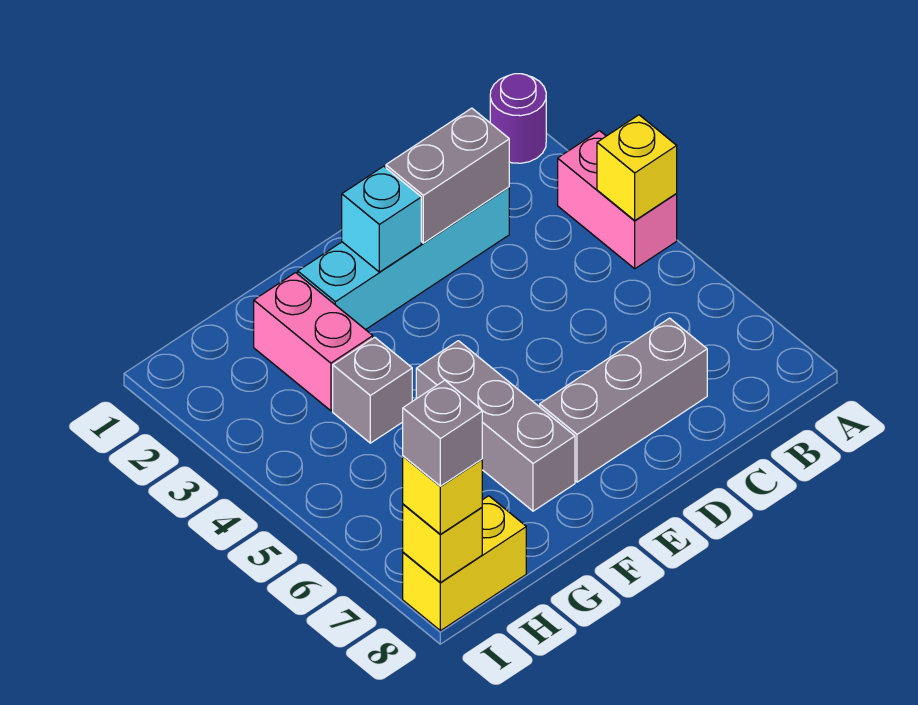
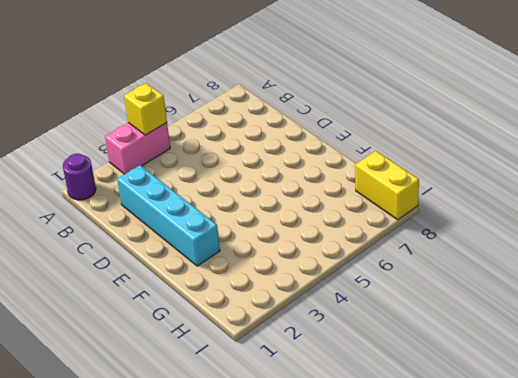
none -> grey brick C7:E7 level 1
none -> grey brick F5:F7 level 1
none -> pink brick G2:G3 level 1

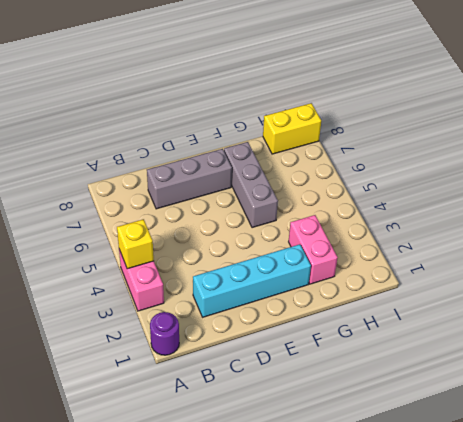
none -> grey brick G4 level 1
none -> grey brick C2:D2 level 2
none -> cyan brick E2 level 2

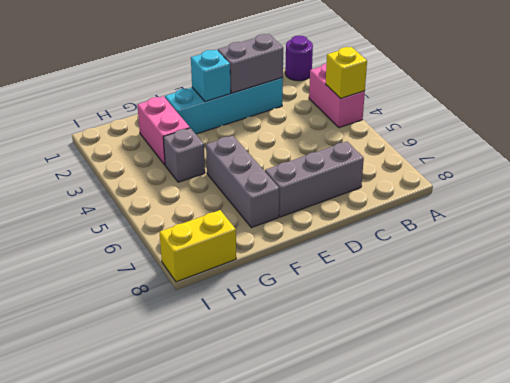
none -> yellow brick I8 level 2
none -> yellow brick I8 level 3
none -> grey brick I8 level 4

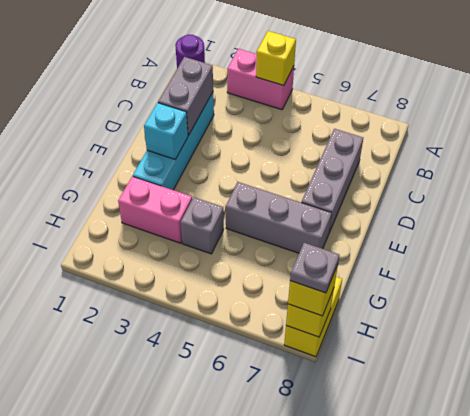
grey plate I8 level 4 -> grey brick I8 level 4

